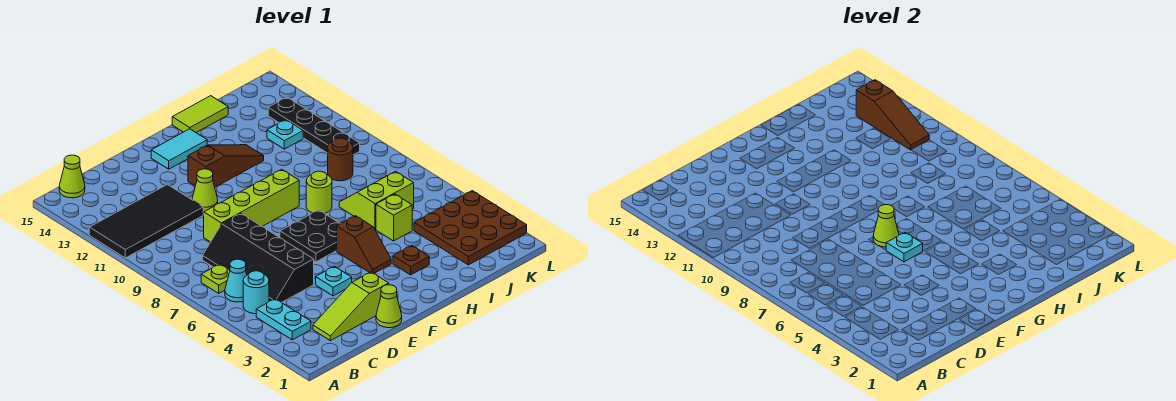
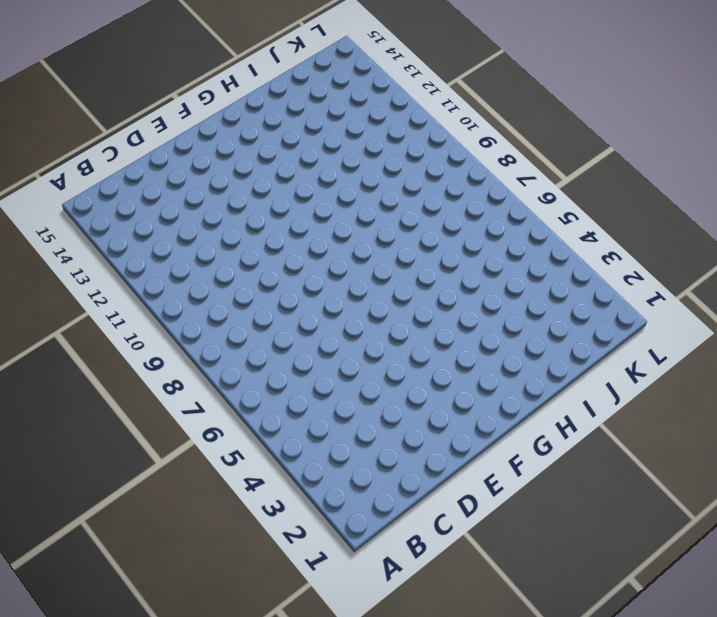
none -> black tile A11:D12 level 1
none -> cyan plate B3:B4 level 1
none -> cyan round brick B5 level 1

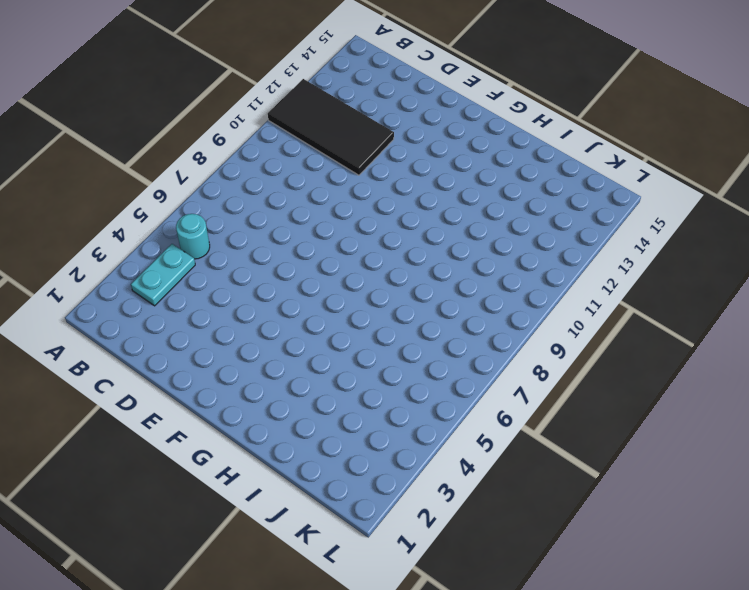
none -> cyan cone B6 level 1
none -> lime plate B7 level 1
none -> lime cone B15 level 1

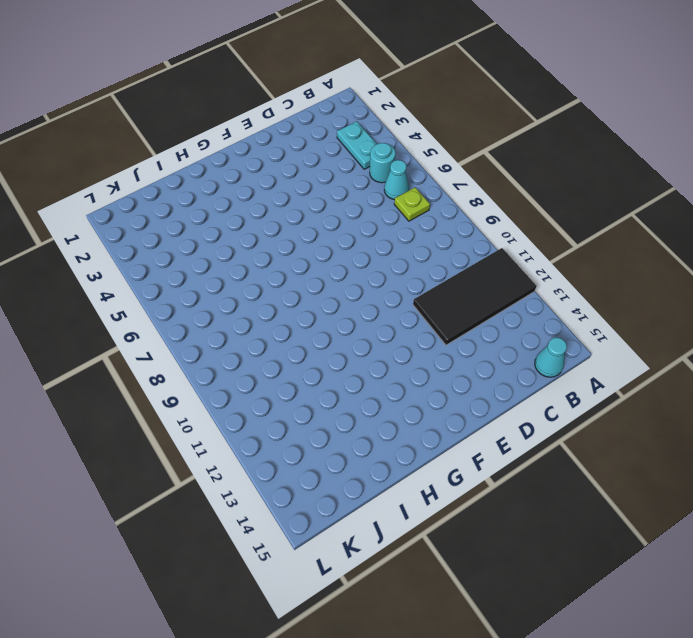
cyan cone B15 level 1 -> lime cone B15 level 1
none -> lime slope C2:E2 level 1 top E
none -> black slope C5:D8 level 1 top D
none -> lime brick D9:G9 level 1

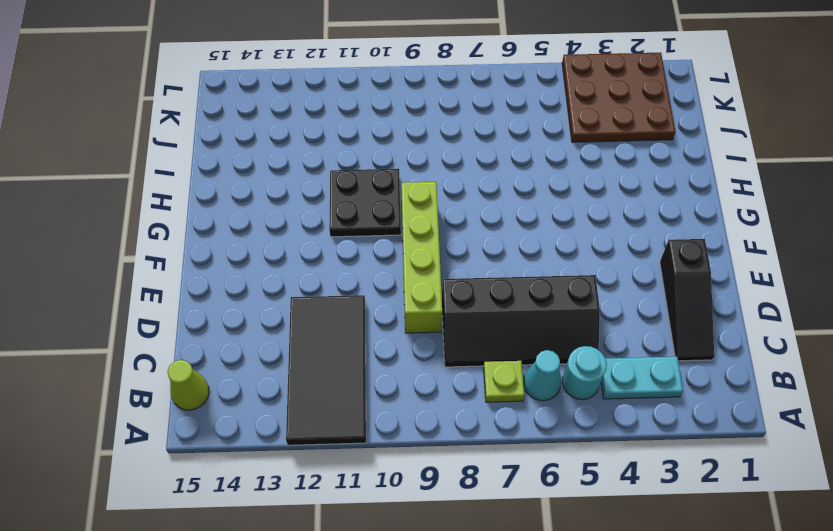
black slope C2:E2 level 1 top E -> lime slope C2:E2 level 1 top E
black plate G10:H11 level 1 -> black plate F6:G7 level 1
none -> lime cone E1 level 1
none -> cyan plate E4 level 1
none -> lime cone E11 level 1

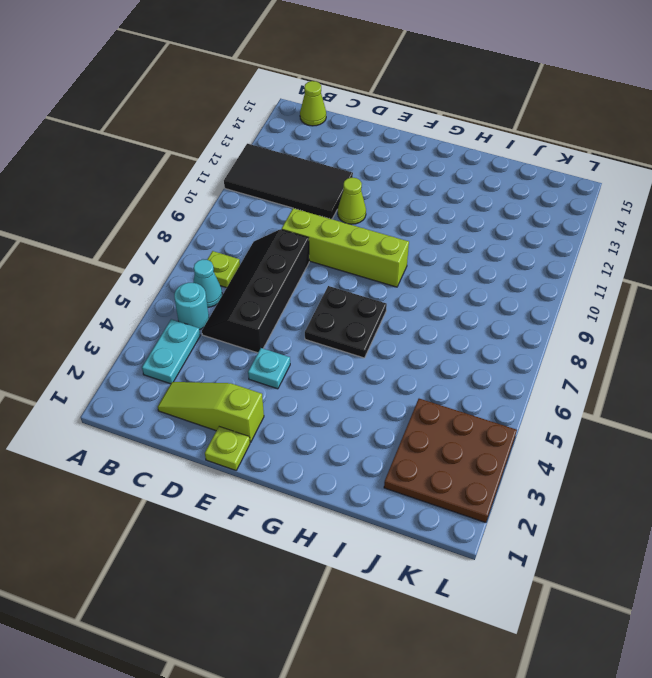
lime plate E1 level 1 -> lime cone E1 level 1
none -> brown slope F12:H12 level 1 top F
none -> cyan tile F14:G14 level 1
none -> brown slope G4:G5 level 1 top 5

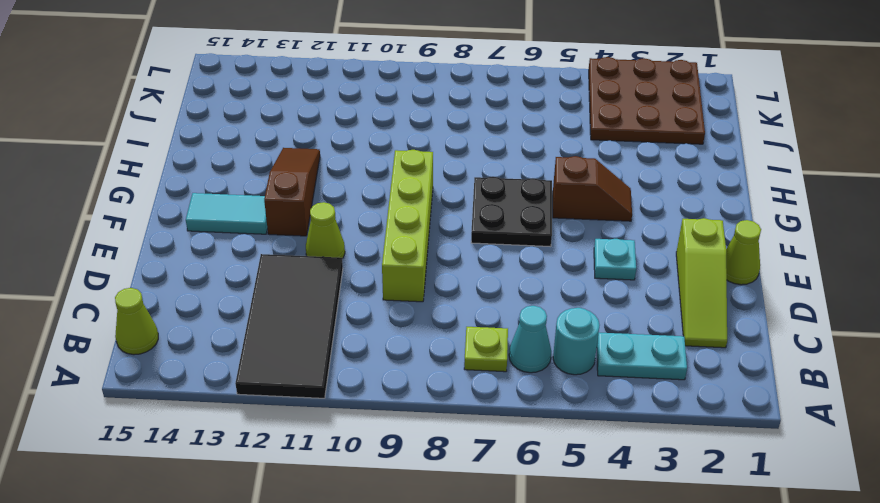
cyan tile F13:F14 level 1 -> cyan tile F14:G14 level 1
none -> black slope C5:D8 level 1 top D
none -> brown plate H3 level 1
none -> lime round brick H8 level 1

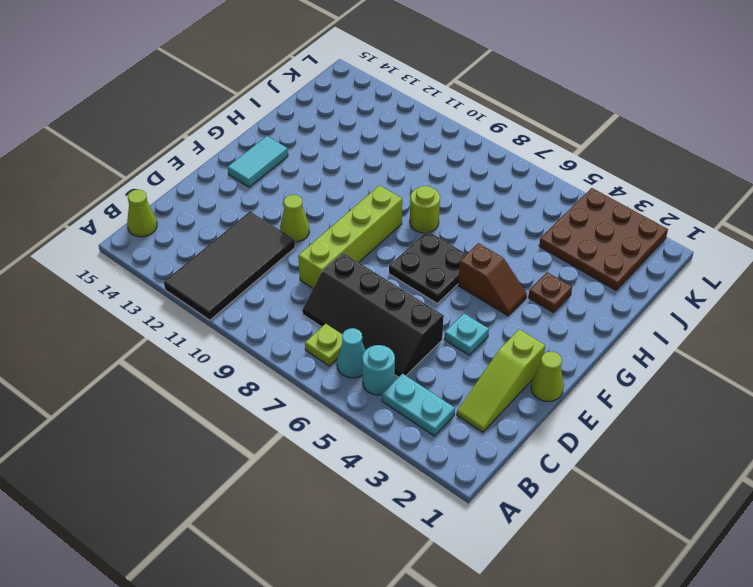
none -> brown slope F12:H12 level 1 top F
none -> lime tile H15:I15 level 1
none -> lime brick I5 level 1

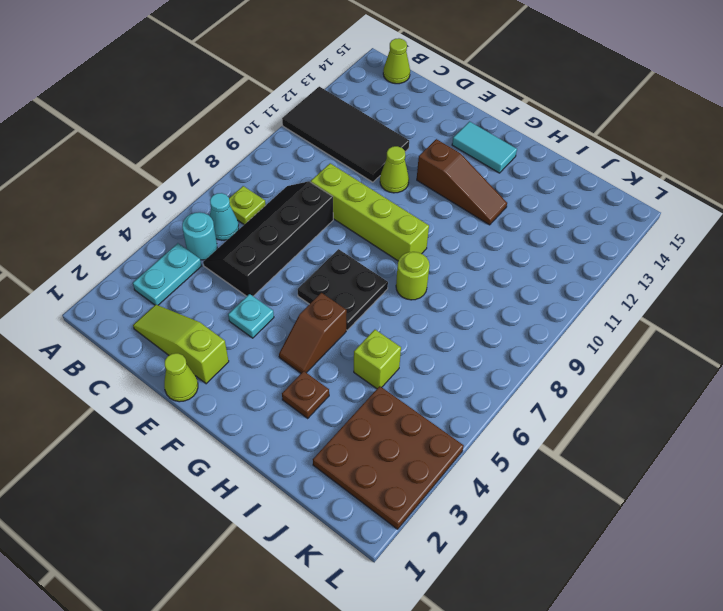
none -> lime tile H15:I15 level 1
none -> lime slope I6:J7 level 1 top 6
none -> brown round brick J9 level 1

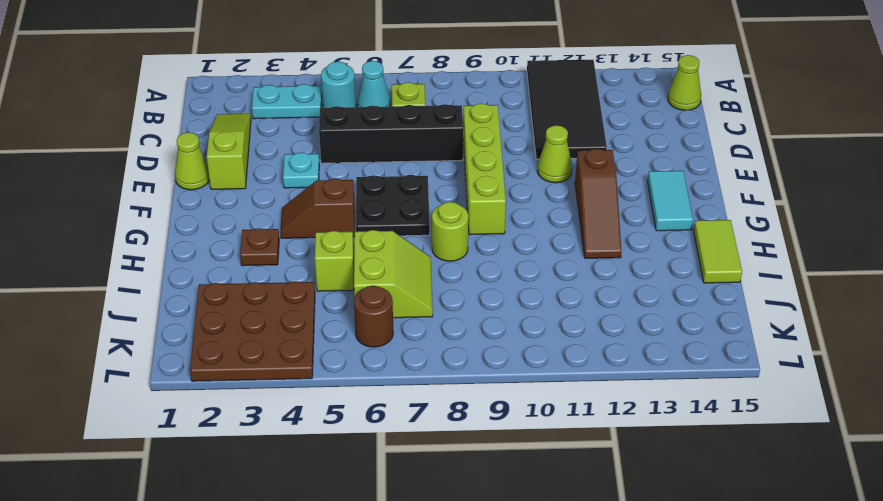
brown round brick K6 level 1 -> brown round brick J9 level 1
none -> cyan plate J12 level 1
none -> black plate K10:K13 level 1
none -> cyan plate F6 level 2

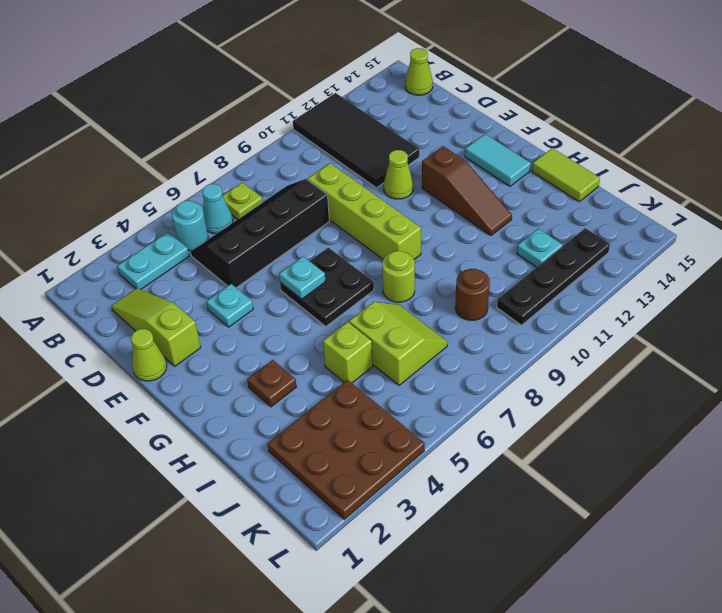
none -> brown slope G4:G5 level 1 top 5
none -> lime cone F7 level 2
none -> brown slope K11:K13 level 2 top 13

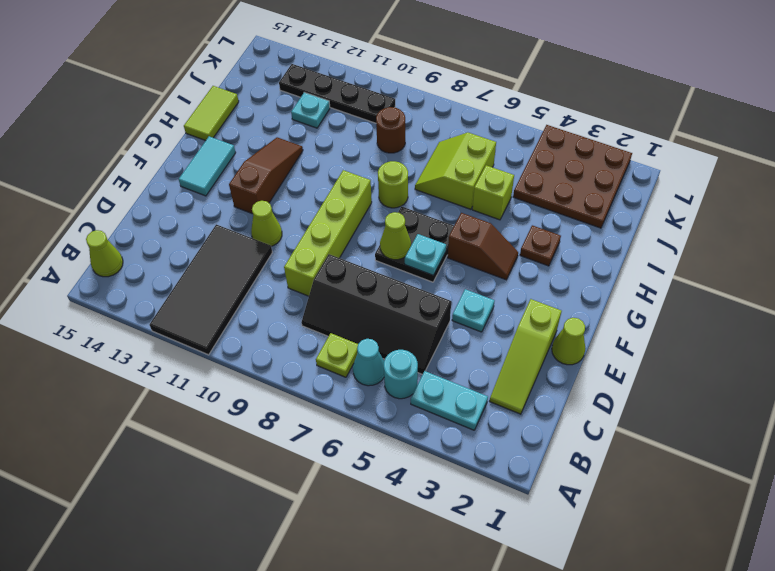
none -> brown slope K11:K13 level 2 top 13

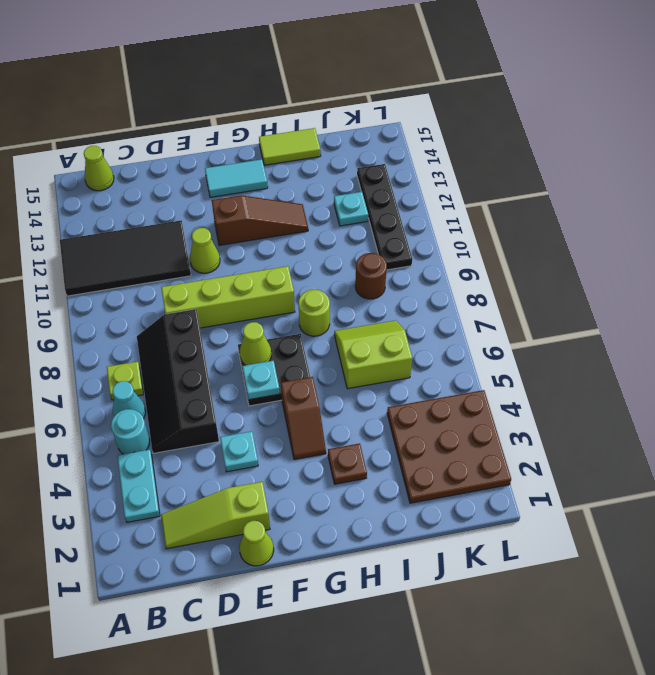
none -> lime brick I5 level 1
none -> brown slope K11:K13 level 2 top 13

